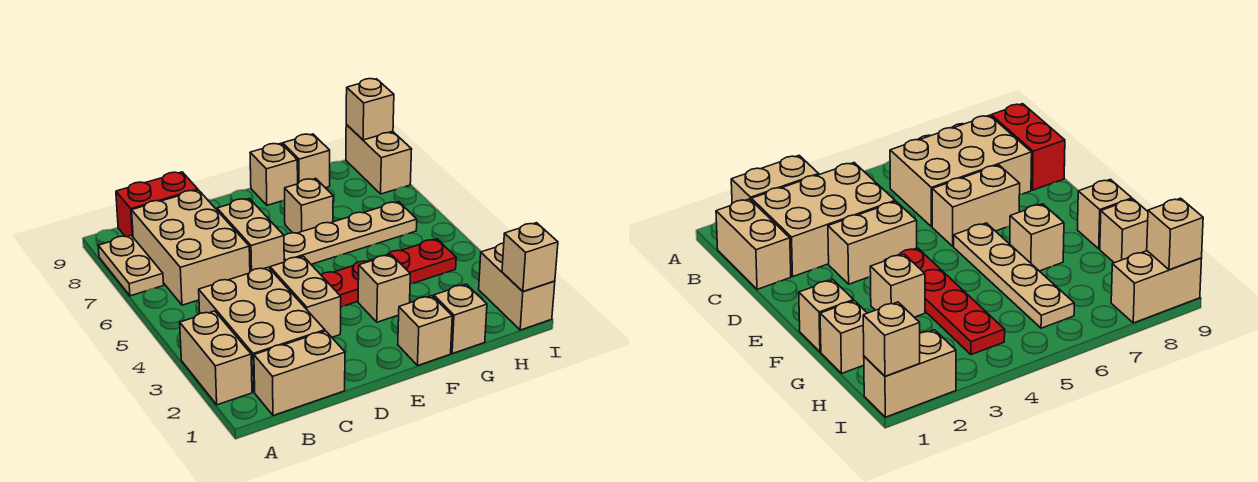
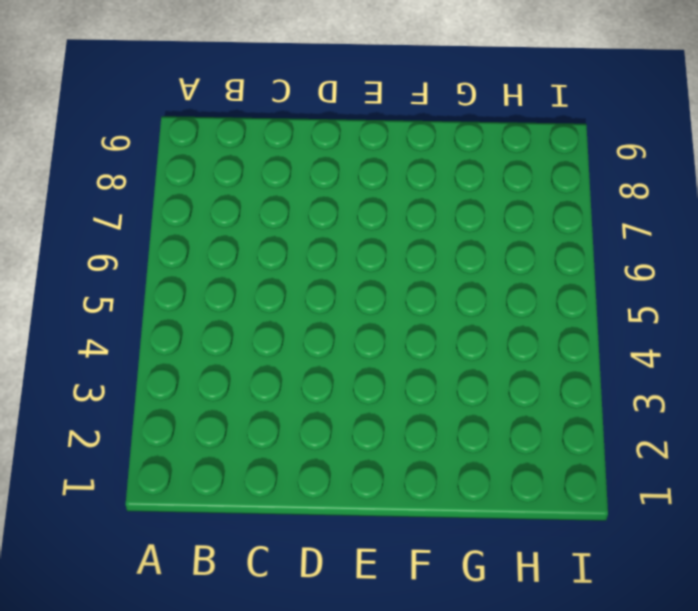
none -> tan brick A2:A3 level 1
none -> tan plate A7:A8 level 1
none -> tan brick B1:C1 level 1

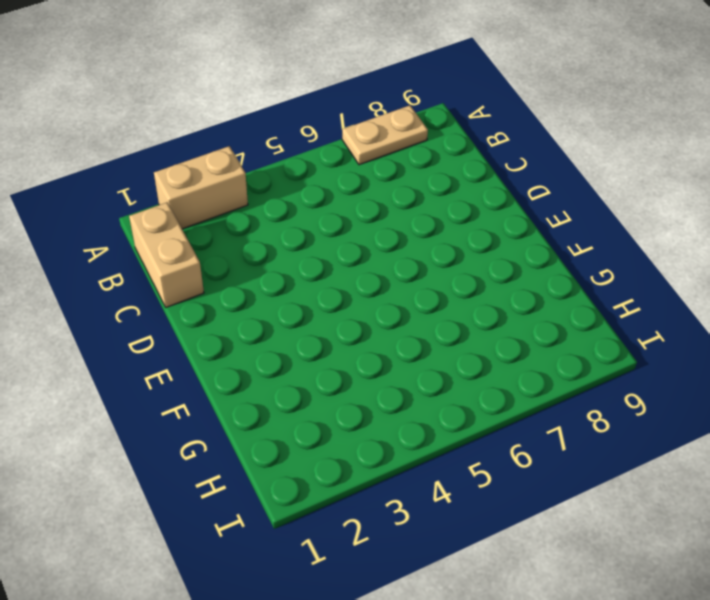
none -> tan brick B2:C4 level 1
none -> tan brick B6:C8 level 1
none -> red brick B9:C9 level 1

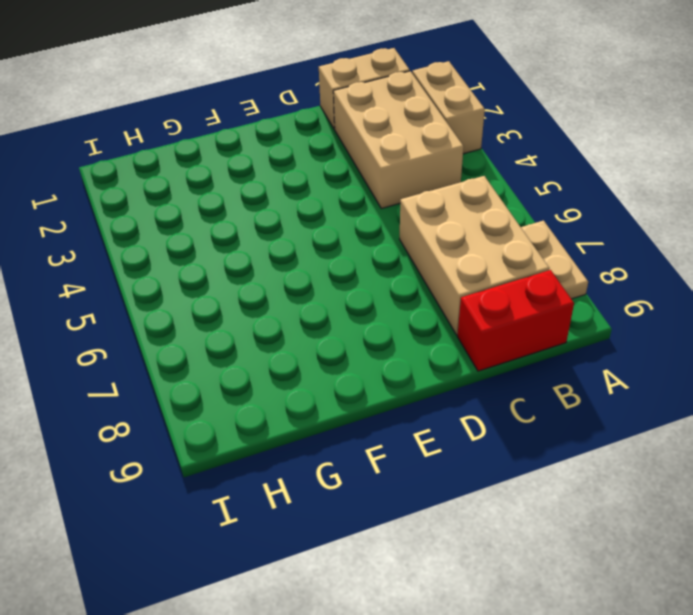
none -> tan brick D3:D4 level 1
none -> tan brick D6:D7 level 1
none -> red plate E4:H4 level 1

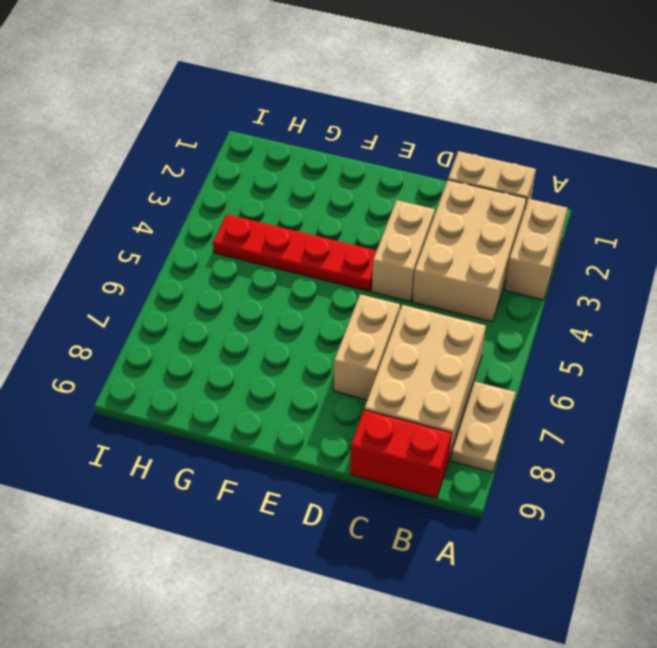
none -> tan plate E6:H6 level 1
none -> tan brick F1 level 1
none -> tan brick F3 level 1

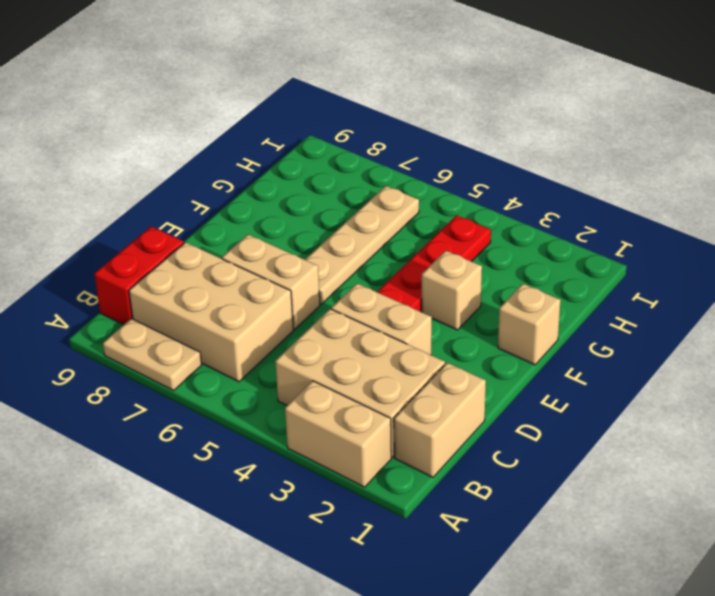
none -> tan brick F7 level 1
none -> tan brick F9 level 1
none -> tan brick G1 level 1

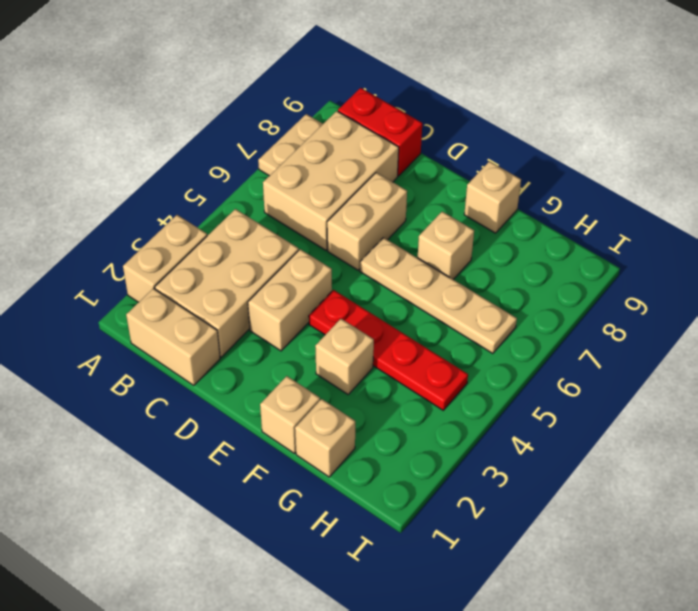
none -> tan brick G9 level 1
none -> tan brick I1:I2 level 1
none -> tan brick I8:I9 level 1

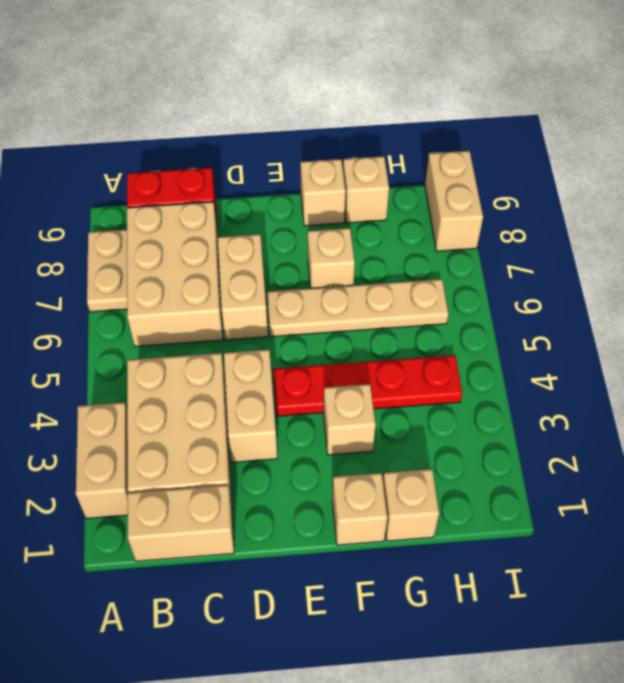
none -> tan brick I1:I2 level 1
none -> tan brick I1 level 2
none -> tan brick I9 level 2

